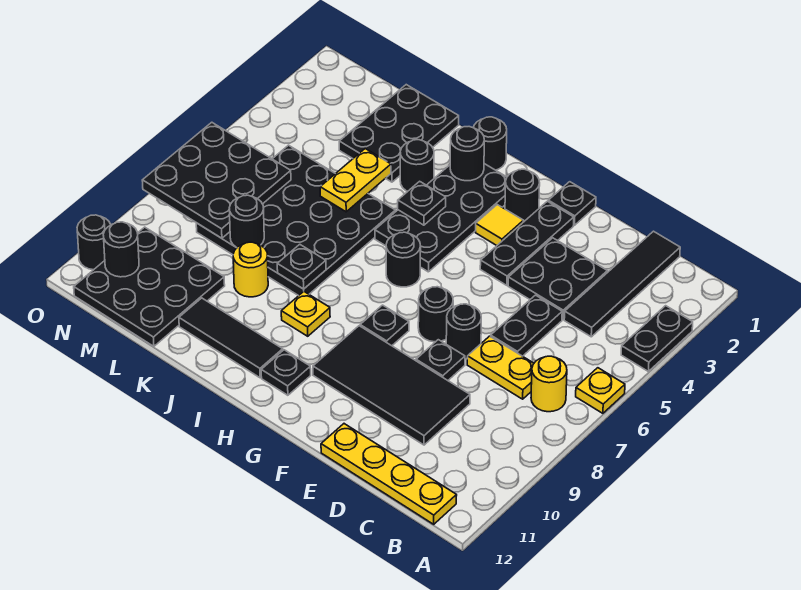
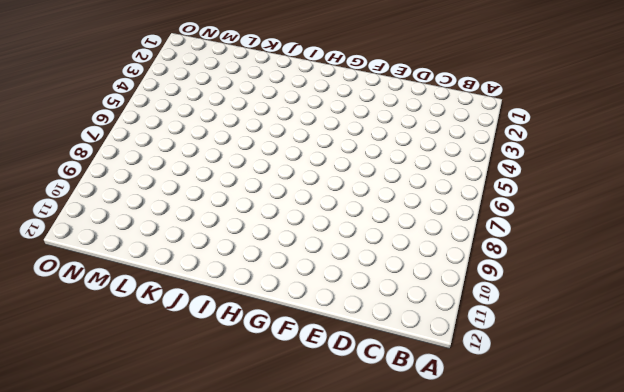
none -> black plate A3:A4 level 1
none -> yellow plate A6 level 1
none -> yellow round brick B7 level 1
none -> yellow plate B12:E12 level 1

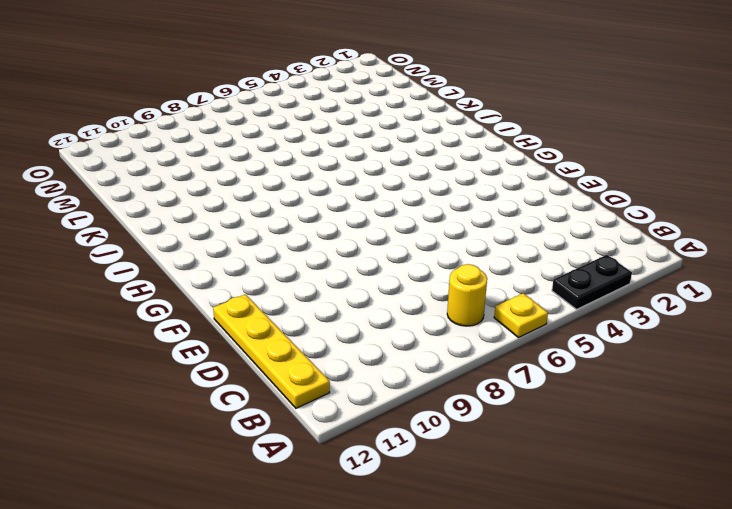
none -> black tile C1:C4 level 1
none -> yellow plate C7:D7 level 1
none -> black plate D3:E4 level 1
none -> black plate D5:D6 level 1

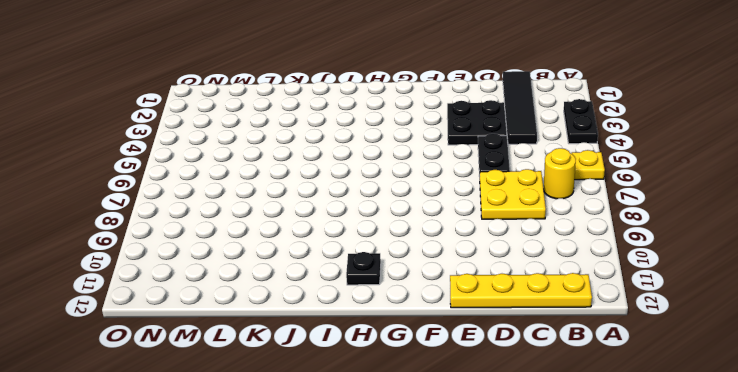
yellow plate C7:D8 level 1 -> yellow plate C7:D7 level 1
none -> black tile D9:G10 level 1
none -> black round brick E7 level 1
none -> black plate E8 level 1
none -> black plate F1 level 1

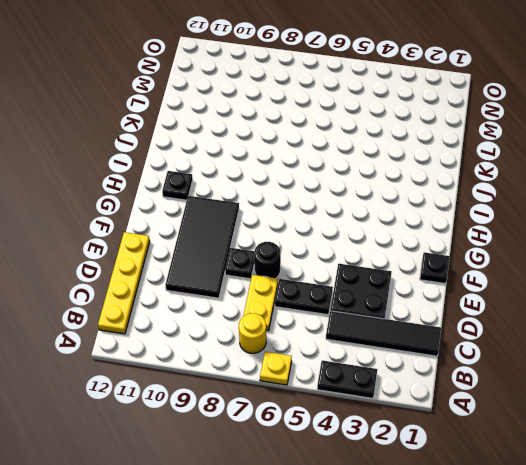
none -> black plate F2:F4 level 1
none -> black round brick F7 level 1
none -> black round brick G2 level 1
none -> yellow tile G3 level 1

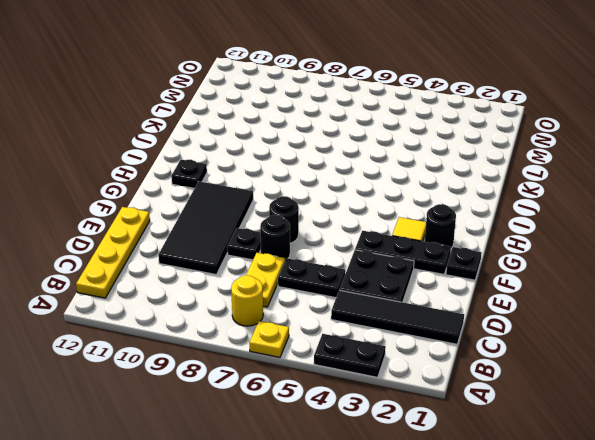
none -> black plate G8 level 1
none -> black plate H2:I5 level 1
none -> black round brick H6 level 1
none -> black round brick I1 level 1

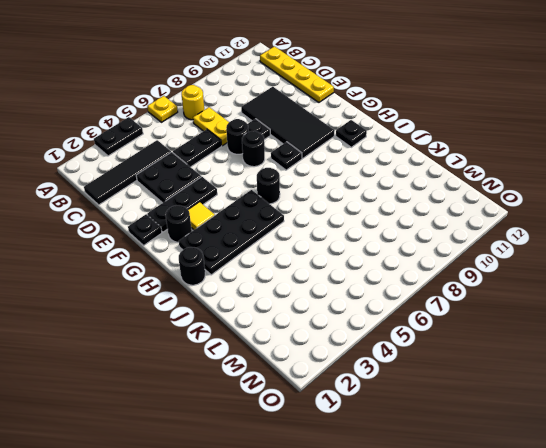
none -> yellow plate I9 level 1
none -> black tile I11:K11 level 1
none -> black round brick J3 level 1
none -> black plate J5:M8 level 1

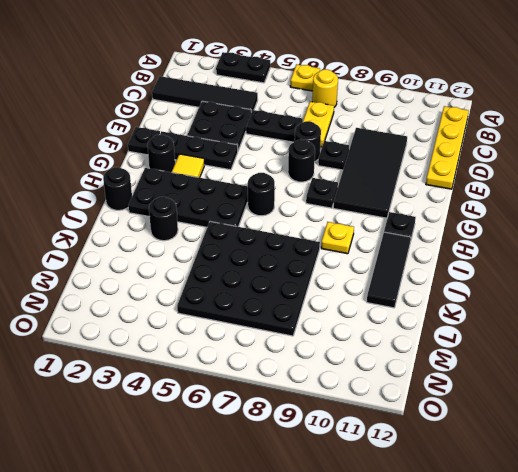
none -> black plate K1:L3 level 1
none -> yellow round brick K9 level 1
none -> black plate L10:N12 level 1
none -> black round brick O11 level 1

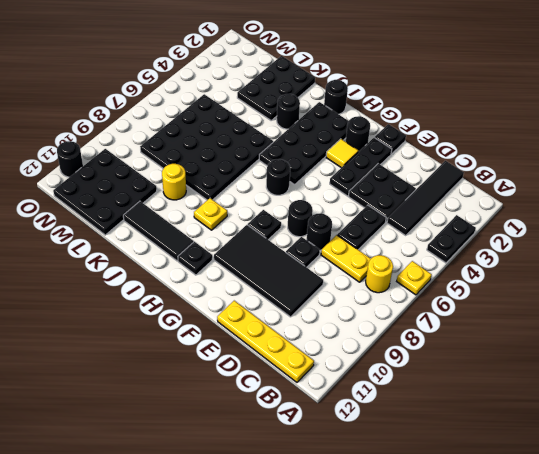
none -> black round brick I2 level 2
none -> black plate I4 level 2
none -> black plate J8 level 2
none -> yellow plate K4:K5 level 2

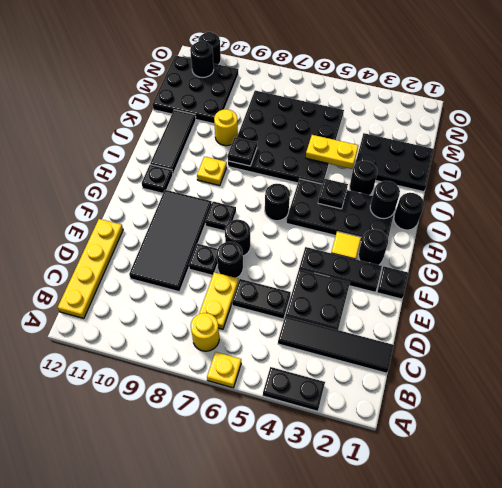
none -> black round brick L8 level 2
none -> black plate M6:O8 level 2

